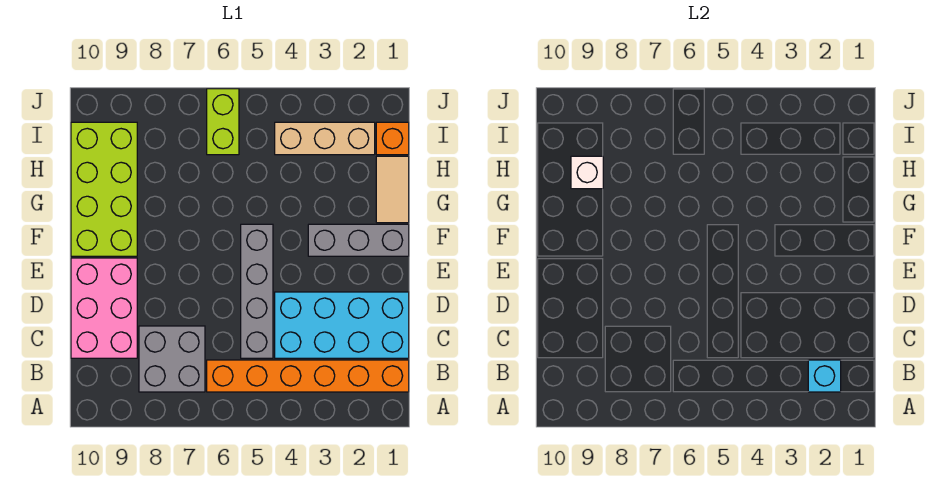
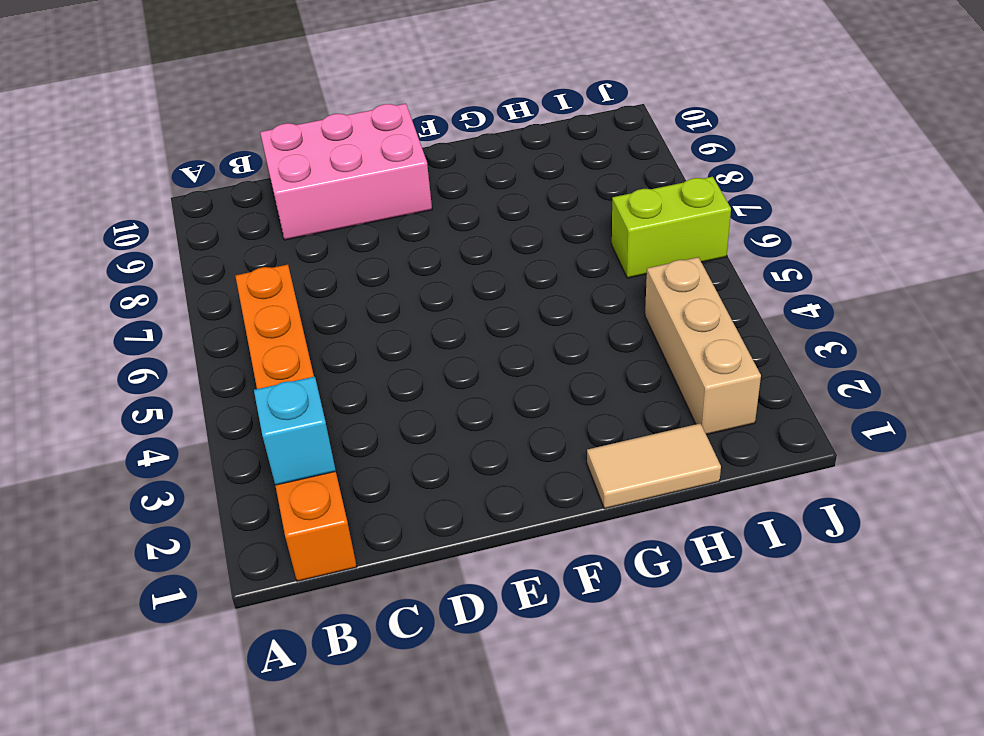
none -> grey brick B7:C8 level 1
none -> cyan brick C1:D4 level 1
none -> grey brick C5:F5 level 1

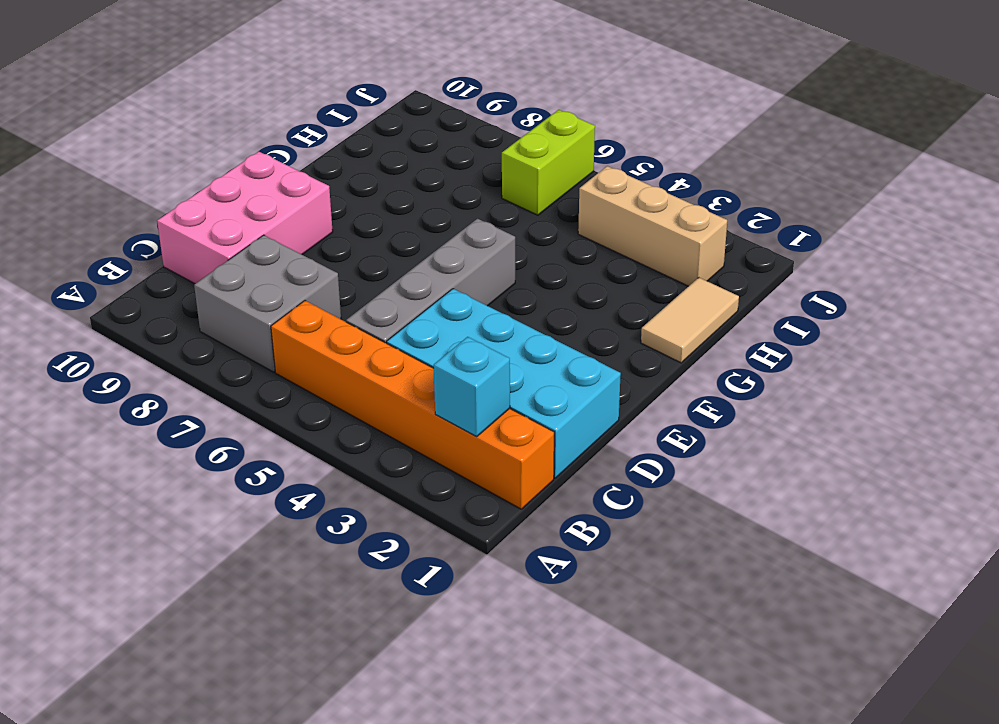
none -> grey brick F1:F3 level 1
none -> lime brick F9:I10 level 1
none -> orange brick I1 level 1

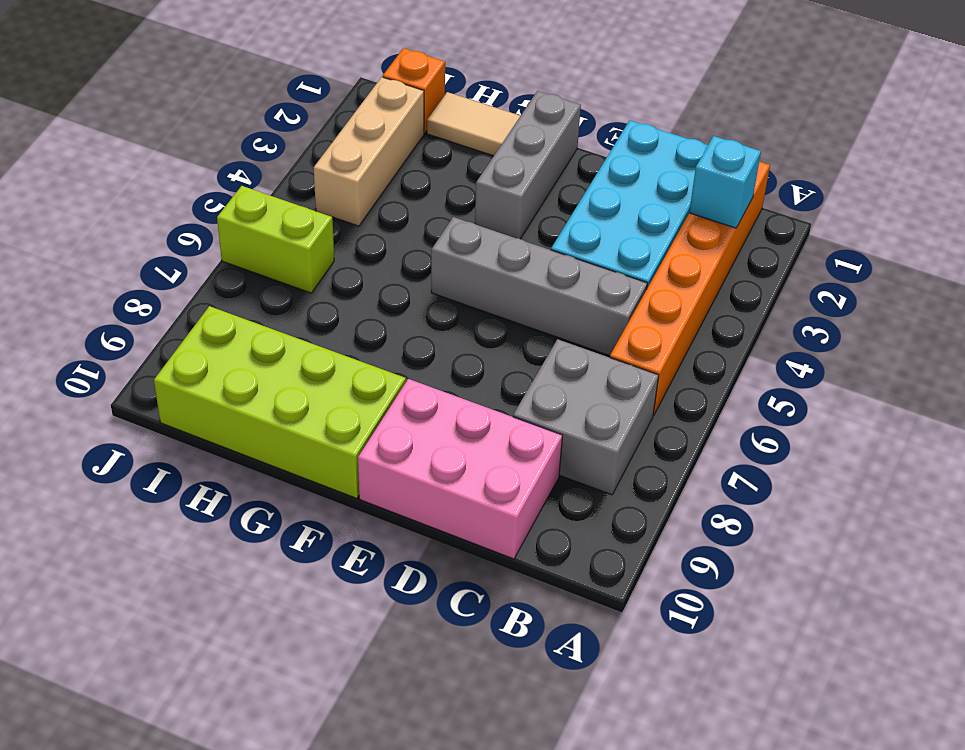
none -> white brick H9 level 2

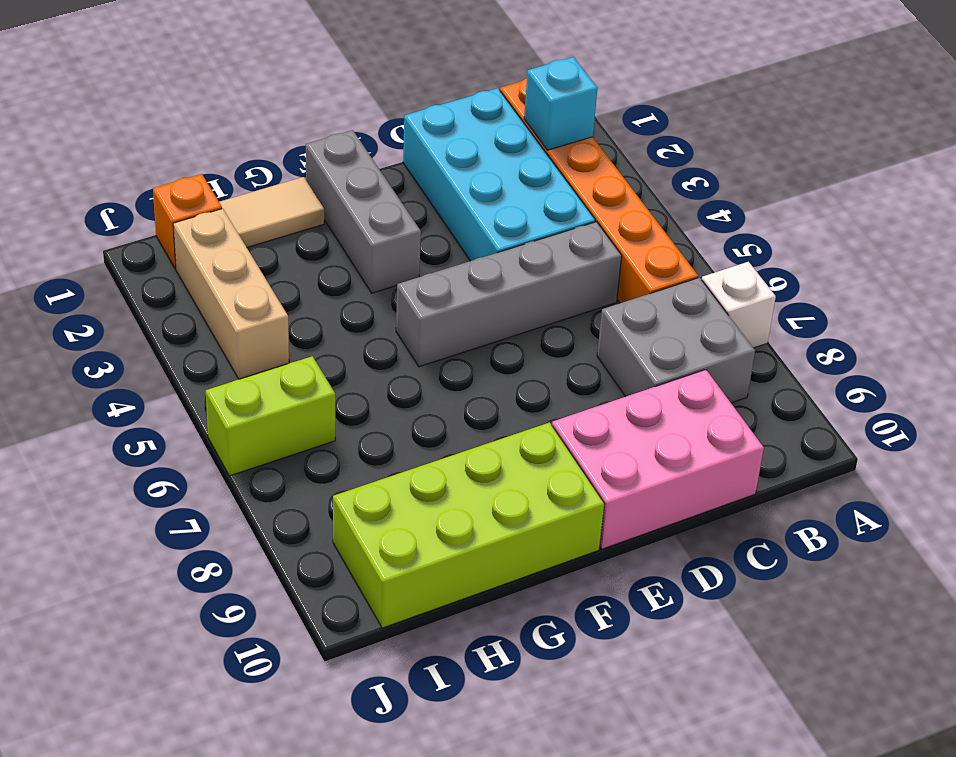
white brick A7 level 1 -> white brick H9 level 2

